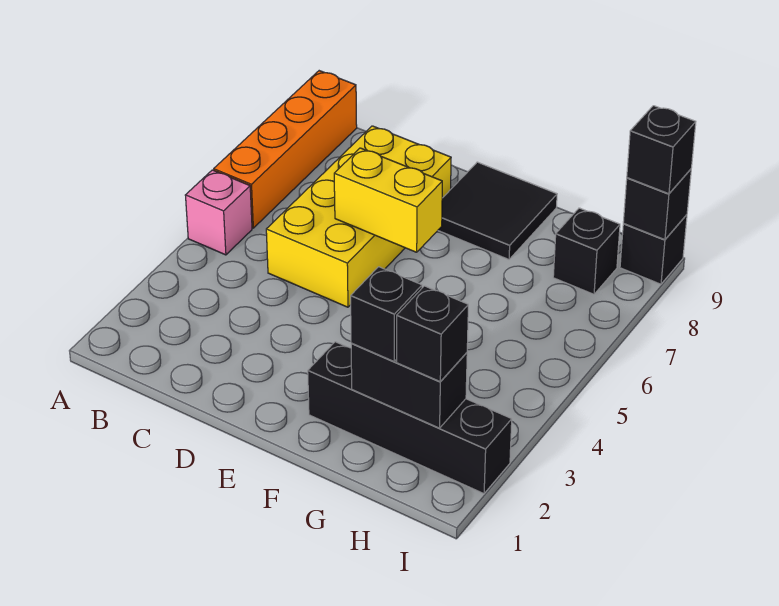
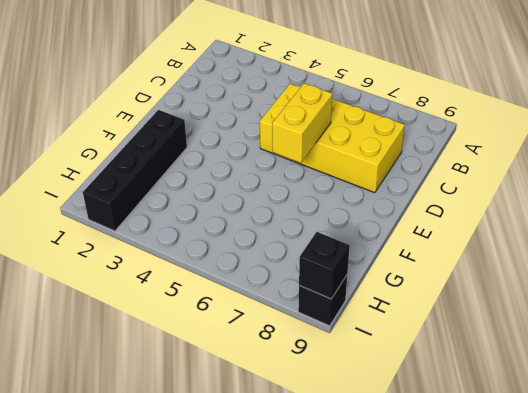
none -> pink brick A5 level 1
none -> orange brick A6:A9 level 1
none -> black tile E8:F9 level 1

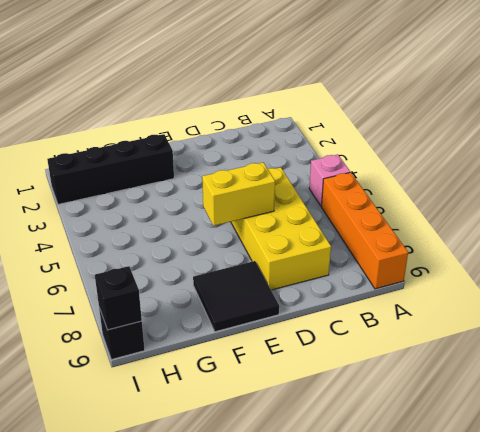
none -> black brick H8 level 1
none -> black brick G2:H2 level 2
none -> black brick G2 level 3

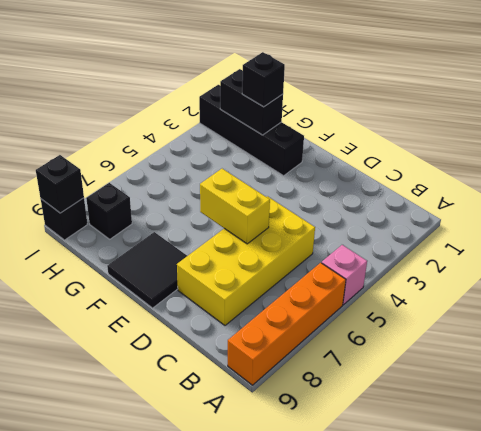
none -> black brick H2 level 3
none -> black brick I9 level 3

